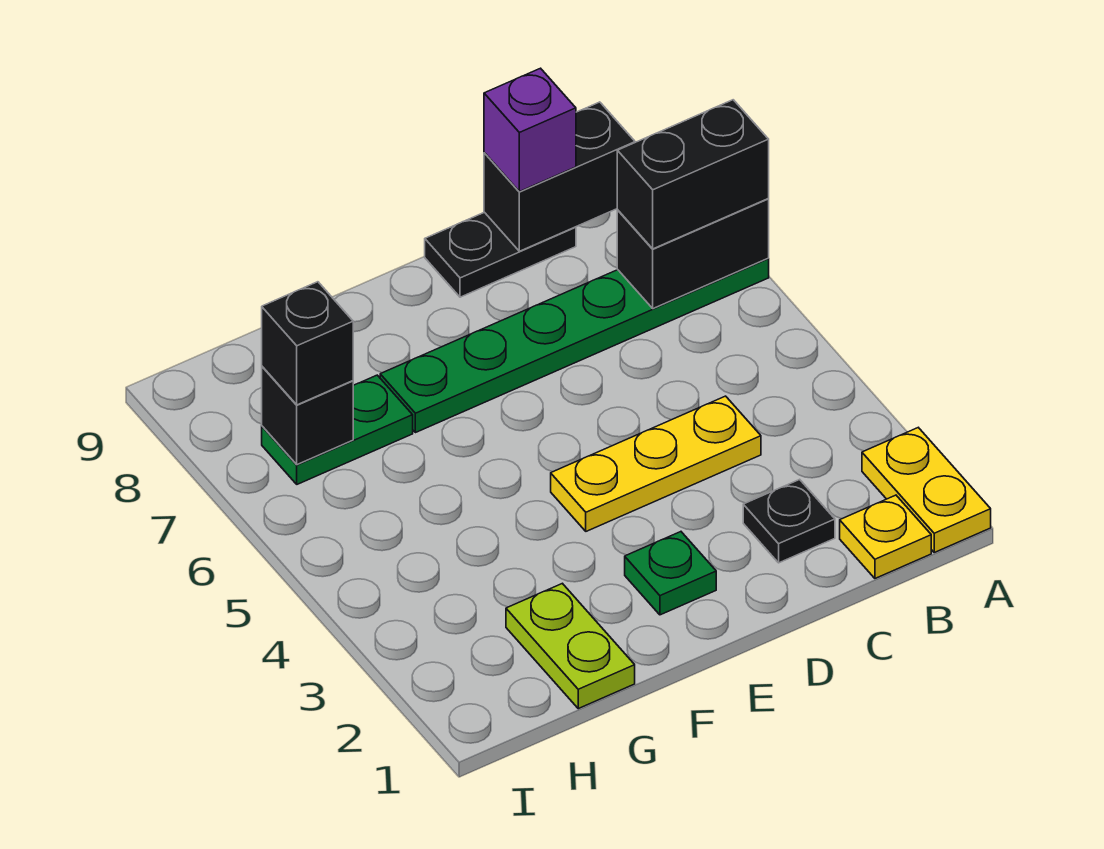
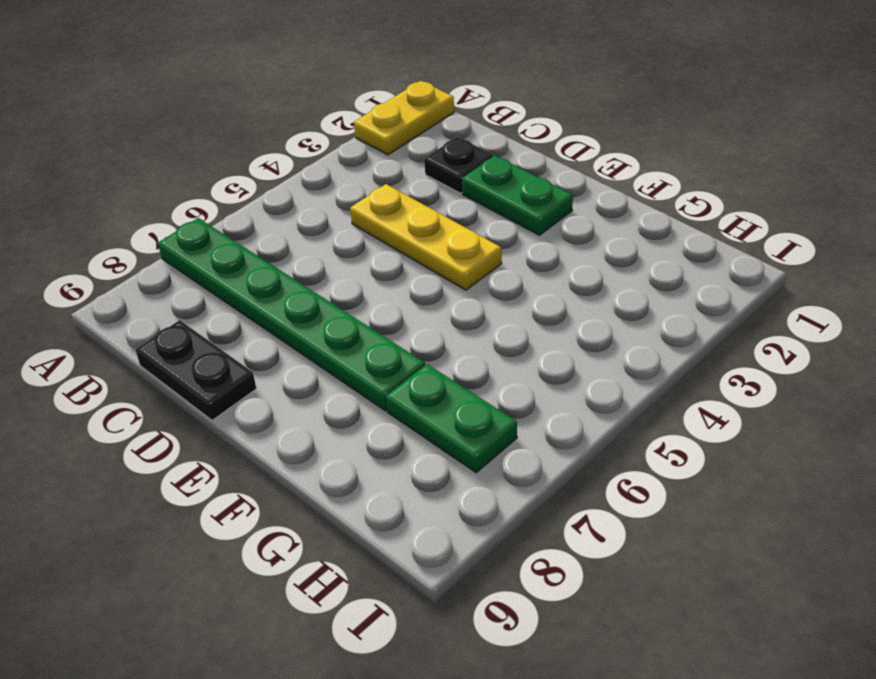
green plate D2:E2 level 1 -> green plate E2 level 1
none -> yellow plate B1 level 1
none -> lime plate G1:G2 level 1
none -> black brick A7:B7 level 2

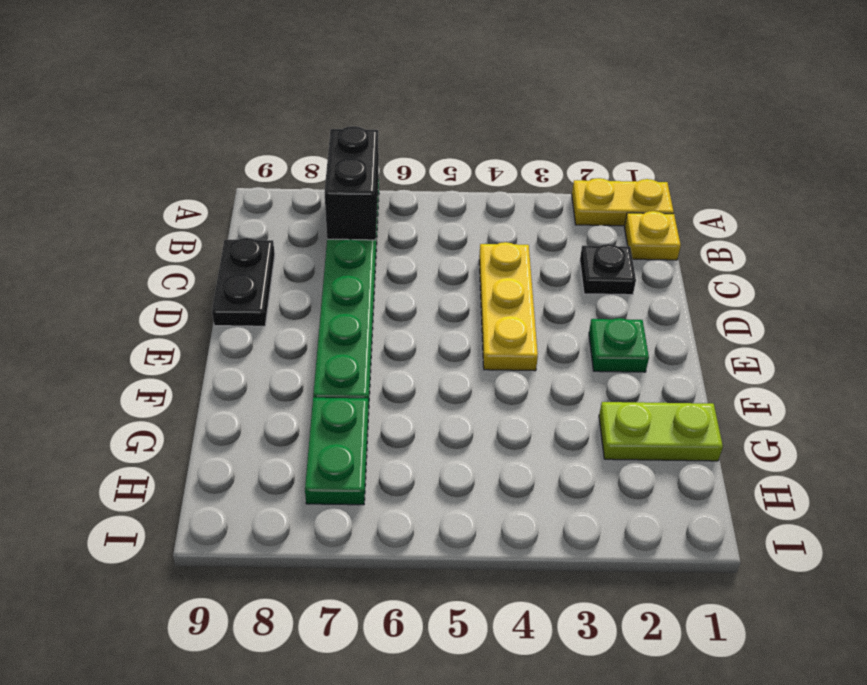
none -> black brick B9:C9 level 2
none -> black brick H7 level 2
none -> black brick A7:B7 level 3

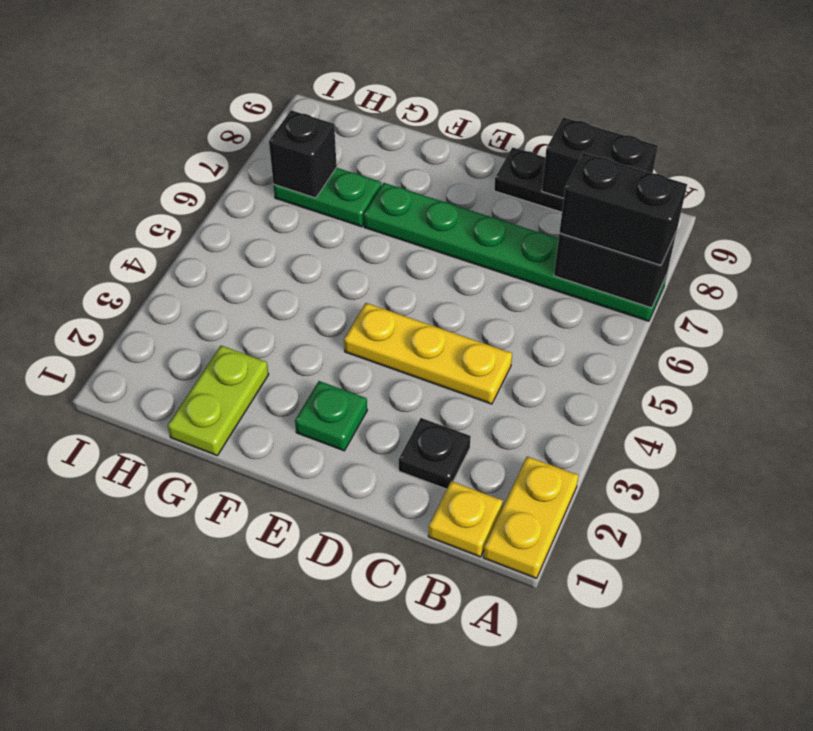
none -> purple brick C9 level 3
none -> black brick H7 level 3

